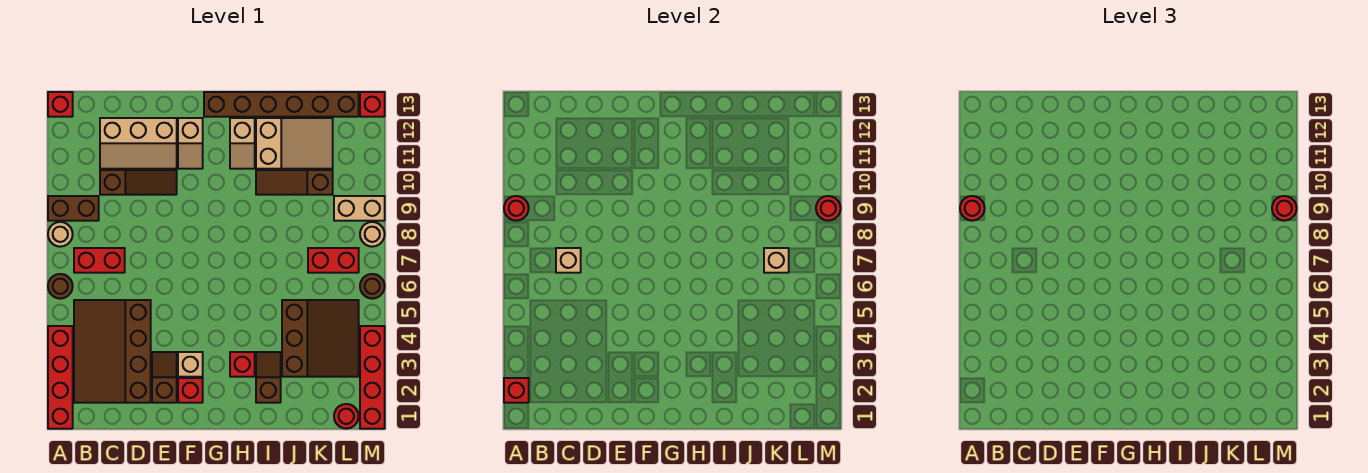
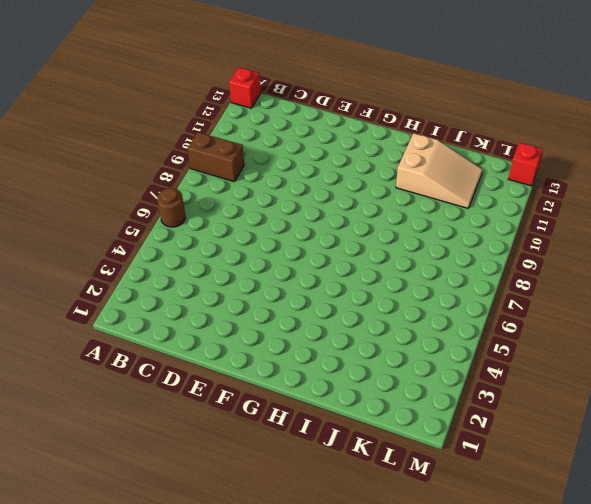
none -> red brick A1:A4 level 1
none -> tan round brick A8 level 1
none -> brown slope B2:D5 level 1 top D
none -> red brick B7:C7 level 1

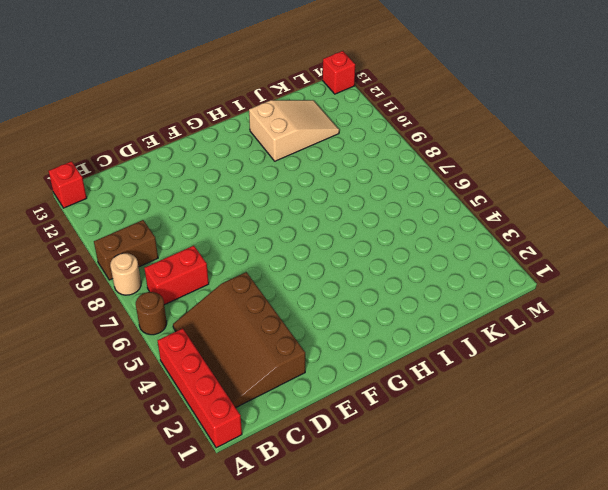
none -> brown slope C10:E10 level 1 top C
none -> tan slope C11:E12 level 1 top 12
none -> brown slope E2:E3 level 1 top 2
none -> red brick F2 level 1

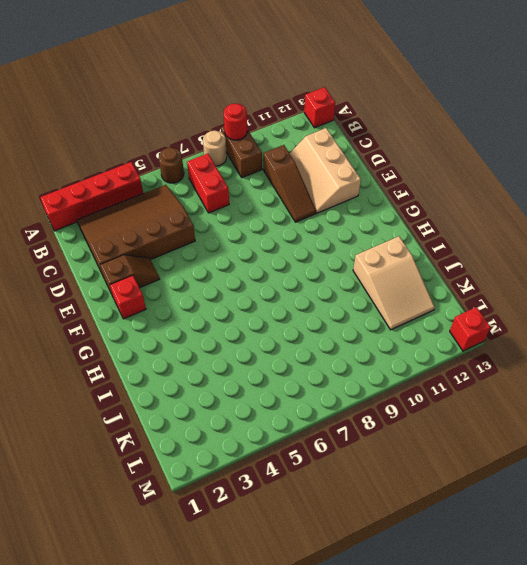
none -> tan brick F3 level 1
none -> tan slope F11:F12 level 1 top 12
none -> brown brick G13:L13 level 1
none -> red brick H3 level 1

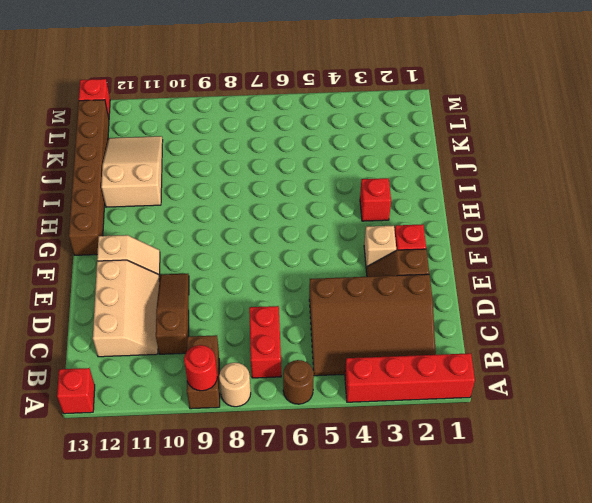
none -> tan slope H11:H12 level 1 top 12
none -> brown slope I2:I3 level 1 top 2
none -> brown slope I10:K10 level 1 top K
none -> brown slope J3:L5 level 1 top J

